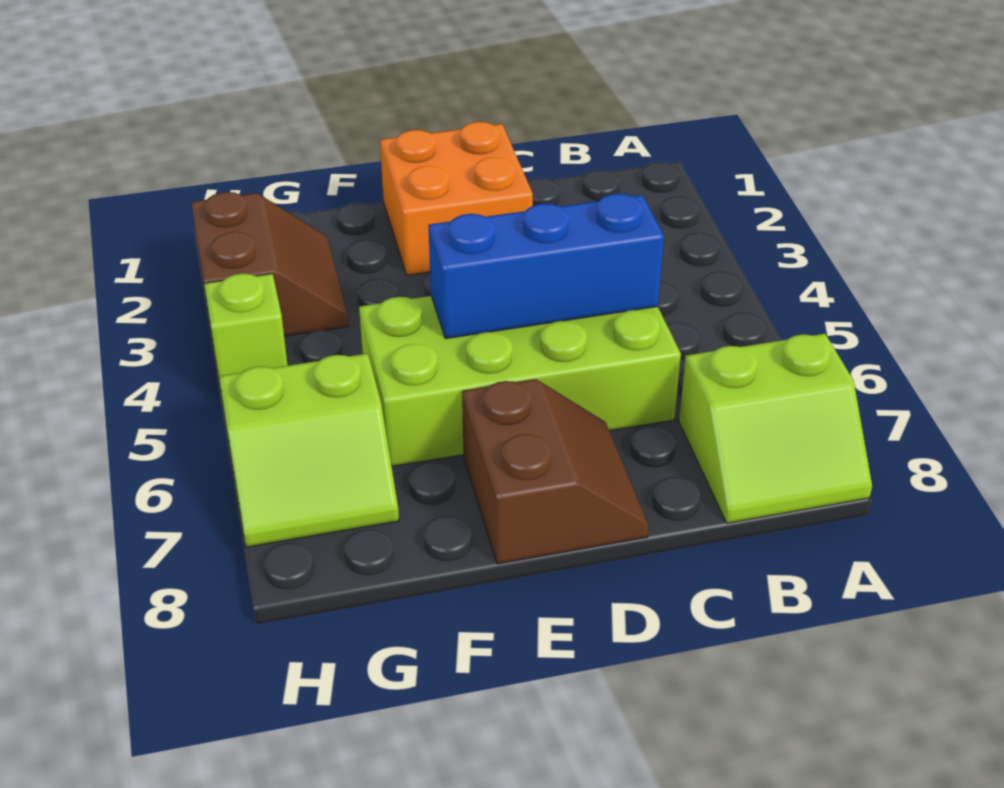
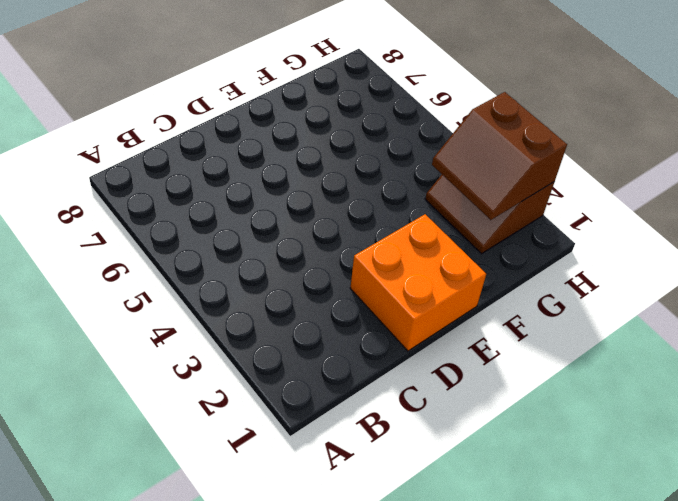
brown slope G2:H3 level 2 top H -> brown slope D7:E8 level 1 top E
none -> lime slope A7:B8 level 1 top 7
none -> lime brick C5:F6 level 1

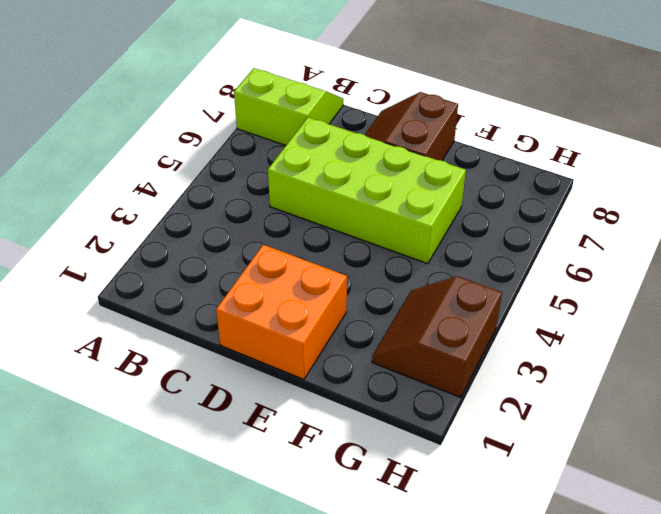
none -> lime slope G6:H7 level 1 top 6
none -> lime brick H4 level 1

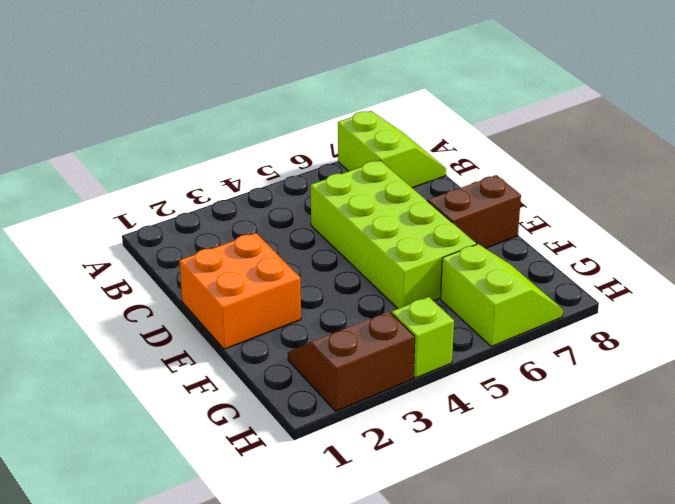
none -> blue brick C5:E5 level 2

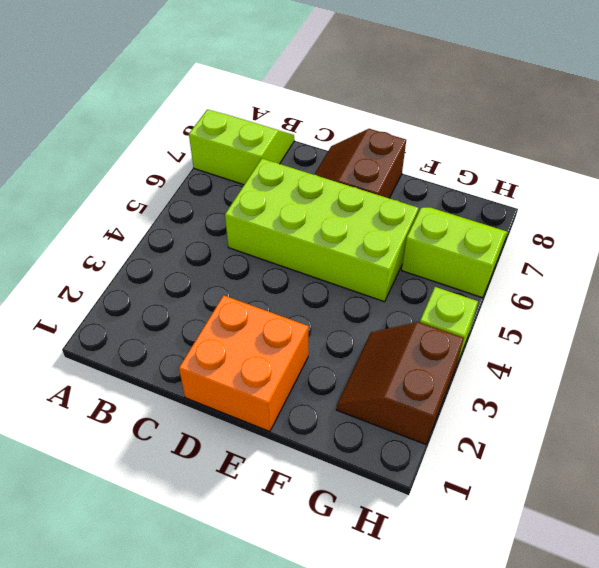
none -> blue brick C5:E5 level 2

